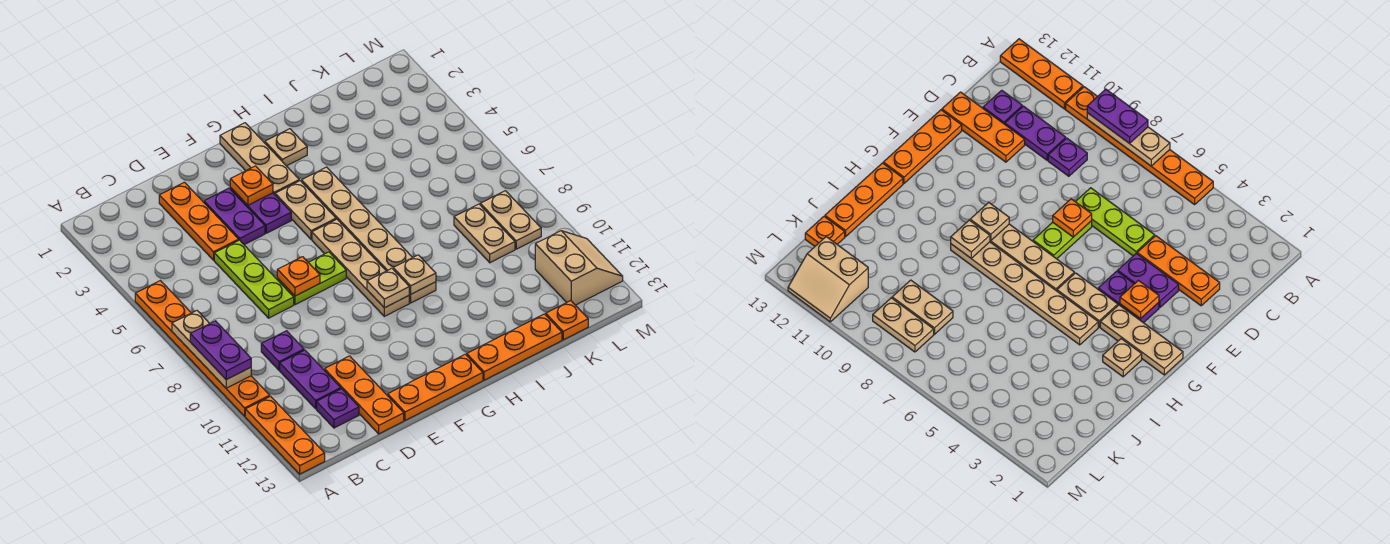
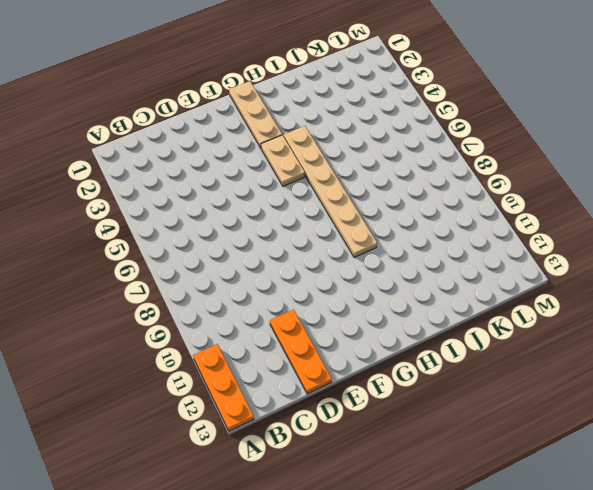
none -> orange plate A5:A10 level 1
none -> purple plate C9 level 1
none -> purple plate C10:C11 level 1

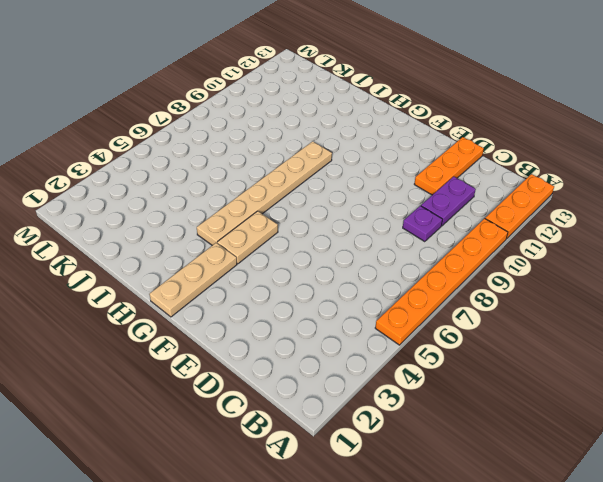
none -> purple plate C12 level 1
none -> orange plate D2:D4 level 1
none -> lime plate D5:D7 level 1

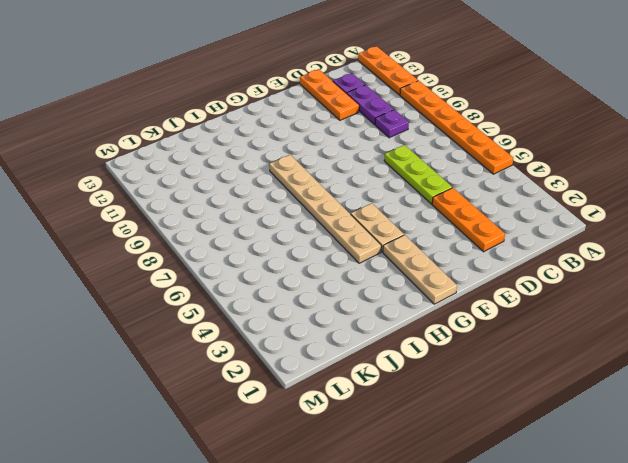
none -> purple plate E3:E4 level 1
none -> lime plate E7:F7 level 1
none -> orange plate E13:G13 level 1

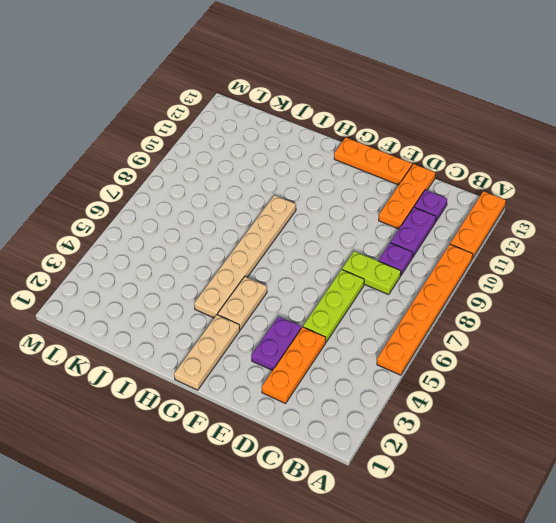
lime plate C8:D8 level 1 -> lime plate E7:F7 level 1
none -> purple plate F3:F4 level 1
none -> tan plate G6:G9 level 1
none -> tan plate H2 level 1

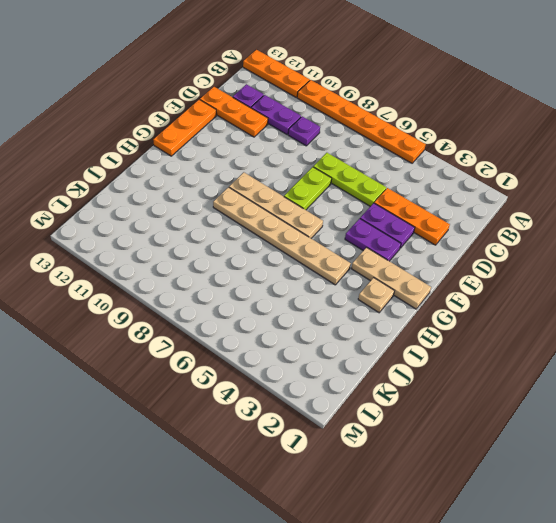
none -> tan plate G4:G5 level 1
none -> orange plate H13:J13 level 1
none -> tan plate K8:K9 level 1

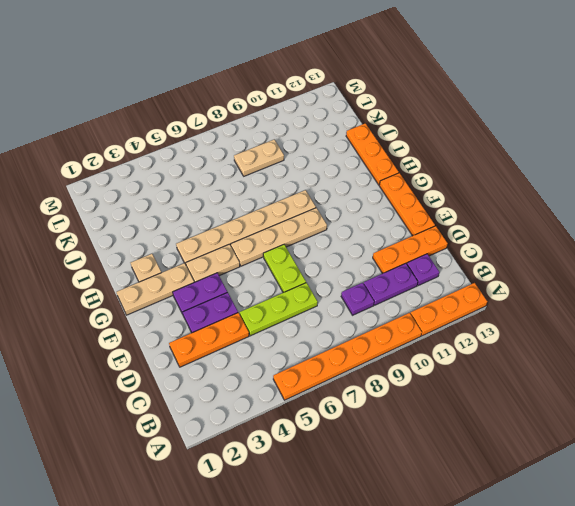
none -> orange plate K13 level 1
none -> tan plate L8:L9 level 1
none -> tan slope L11:M12 level 1 top L

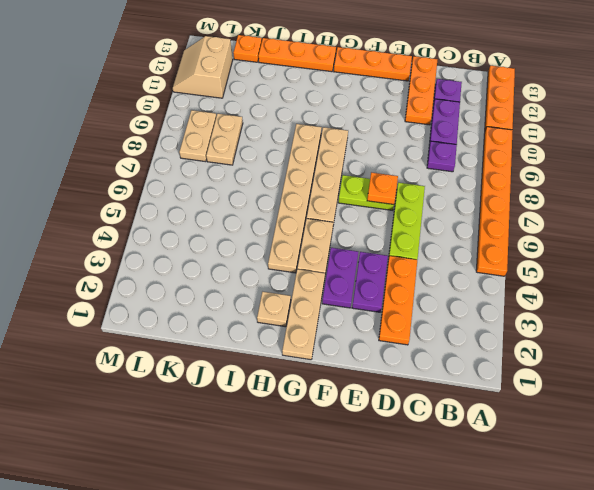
none -> tan plate A7:A9 level 2
none -> orange plate F3 level 2
none -> tan plate G9 level 2

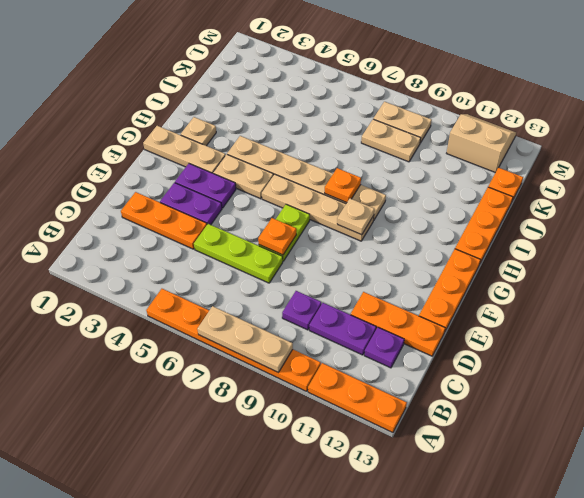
orange plate H8 level 2 -> orange plate F3 level 2
none -> tan plate H9 level 2
none -> purple plate A8:A9 level 3

